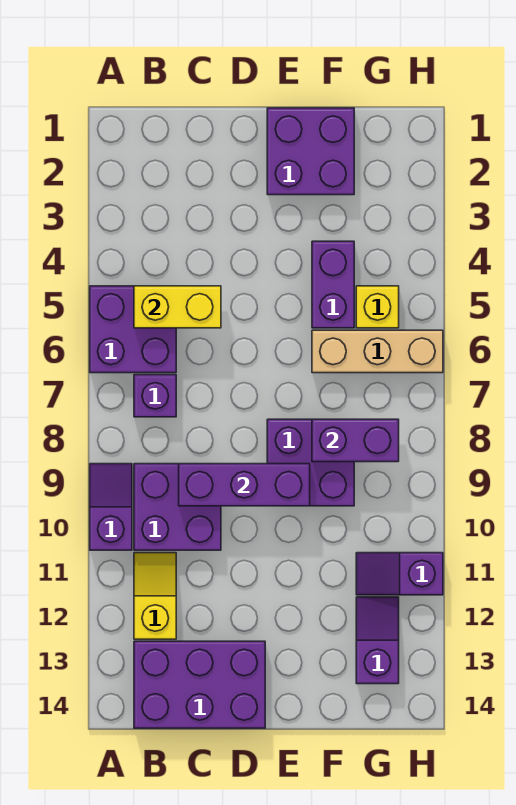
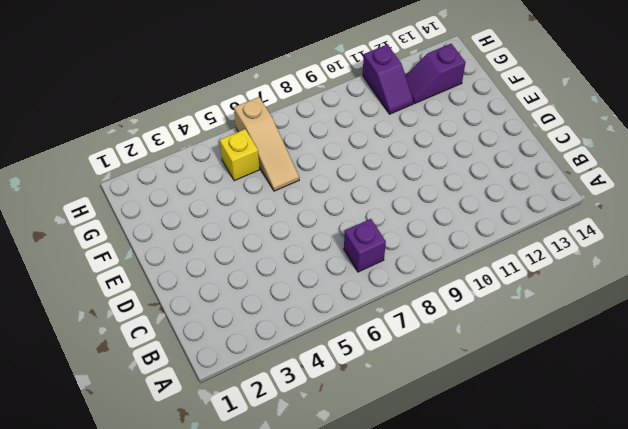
tan slope F6:H6 level 1 top H -> tan brick F6:H6 level 1
none -> purple brick A5:B6 level 1
none -> purple slope A9:A10 level 1 top 10
none -> purple brick B9:C10 level 1

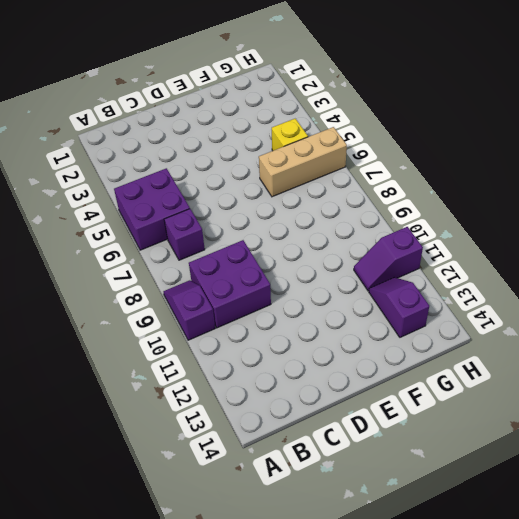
none -> yellow slope B11:B12 level 1 top 12
none -> purple brick B13:D14 level 1
none -> purple brick E1:F2 level 1

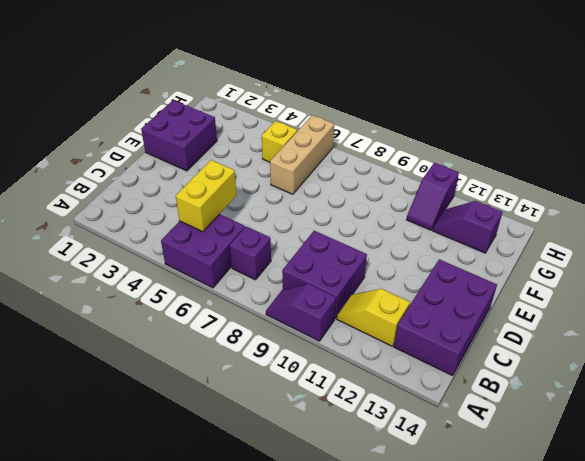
none -> purple brick E8:F9 level 1
none -> purple brick F4:F5 level 1
none -> purple brick C9:E9 level 2

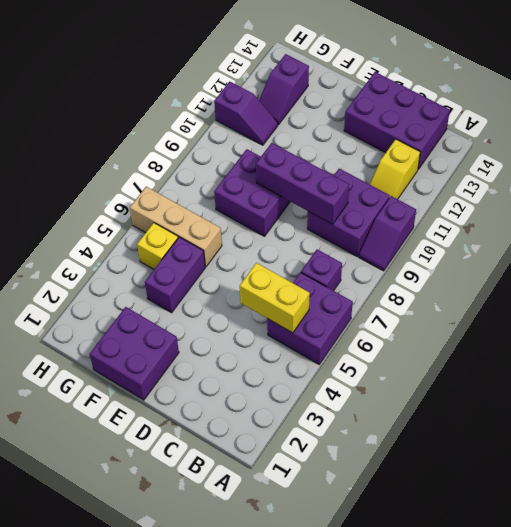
none -> purple brick F8:G8 level 2

